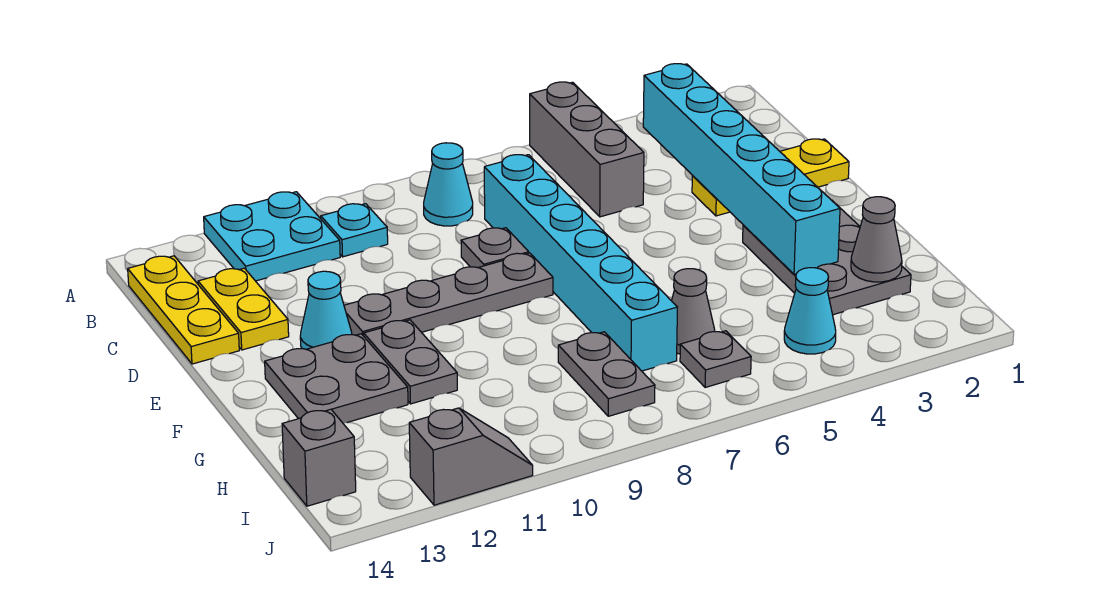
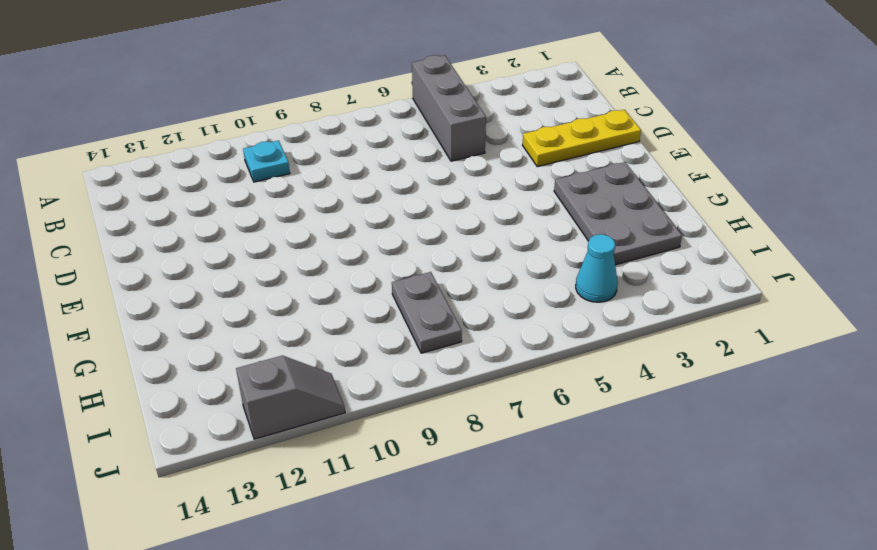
none -> cyan plate A11:B12 level 1
none -> cyan cone B8 level 1
none -> yellow plate B14:D14 level 1

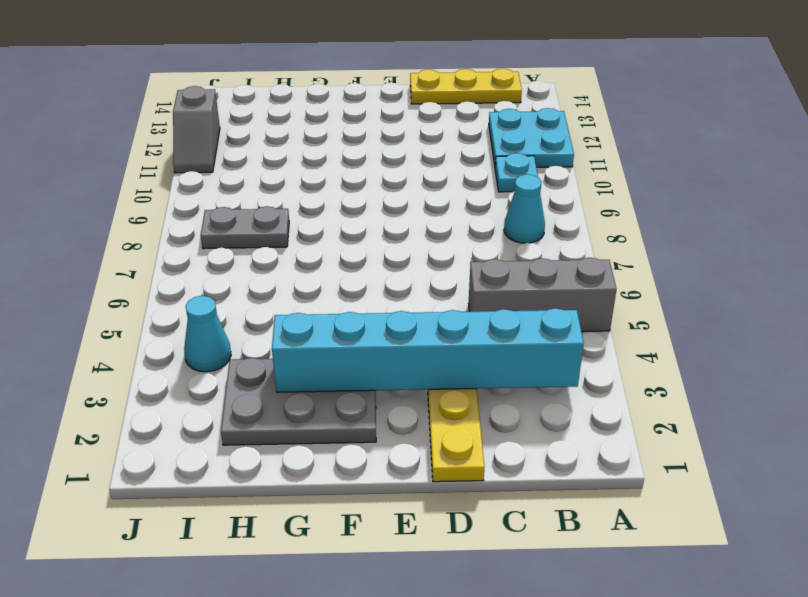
none -> cyan brick C7:H7 level 1
none -> yellow plate C13:D13 level 1
none -> grey plate D8 level 1

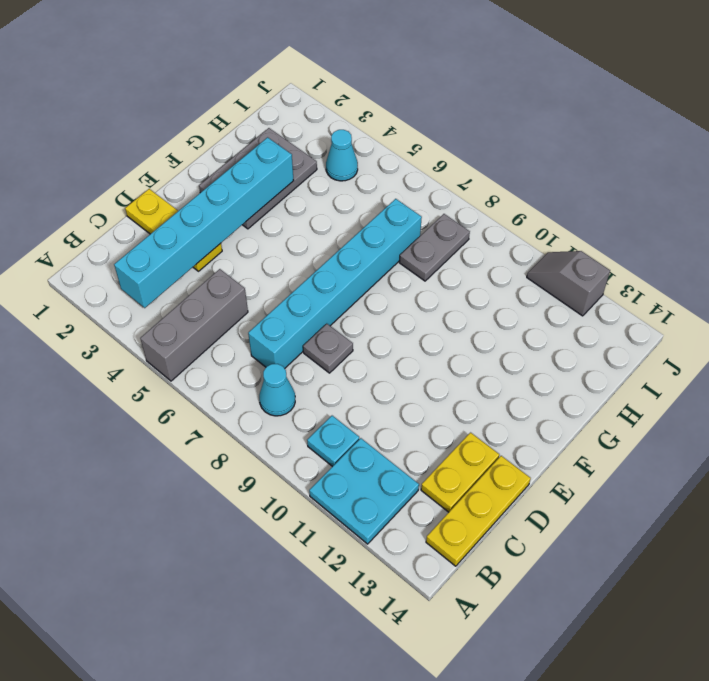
none -> grey plate E8:E11 level 1
none -> cyan cone E12 level 1
none -> grey plate F11:G11 level 1

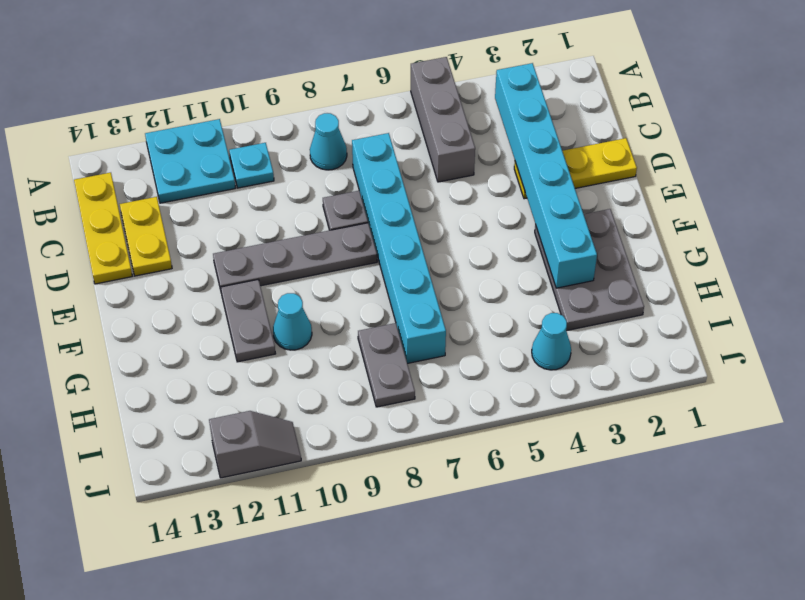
cyan cone G10 level 1 -> cyan cone E12 level 1
none -> grey plate F12:G13 level 1
none -> grey cone H6 level 1
none -> grey plate I6 level 1

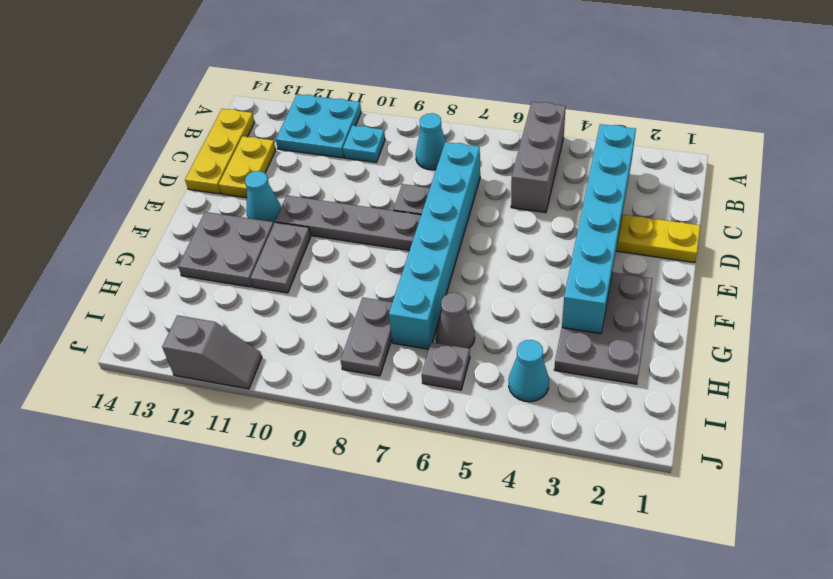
none -> grey brick I14 level 1
none -> grey cone H2 level 2

